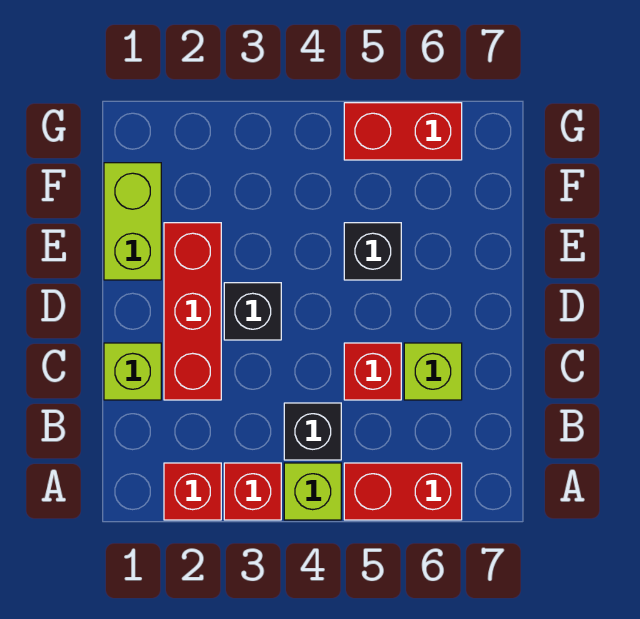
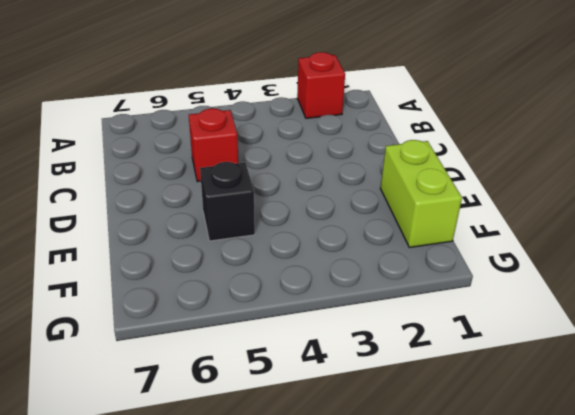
none -> red brick A3 level 1
none -> lime brick A4 level 1
none -> red brick A5:A6 level 1

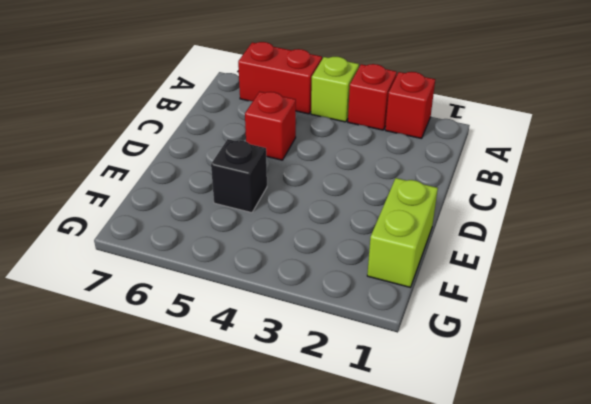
none -> black brick B4 level 1
none -> lime brick C1 level 1
none -> red brick C2:E2 level 1

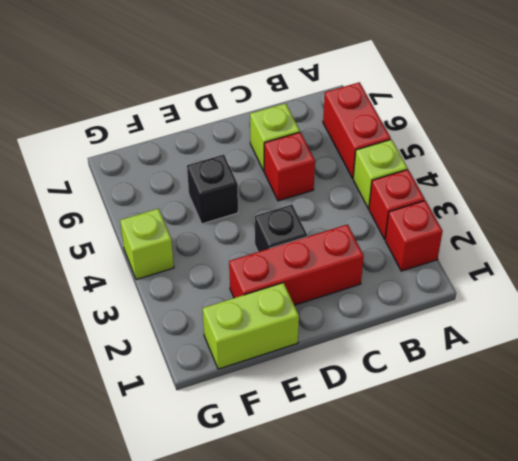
lime brick G4 level 1 -> lime brick C1 level 1
none -> black brick B4 level 1
none -> red brick G5:G6 level 1

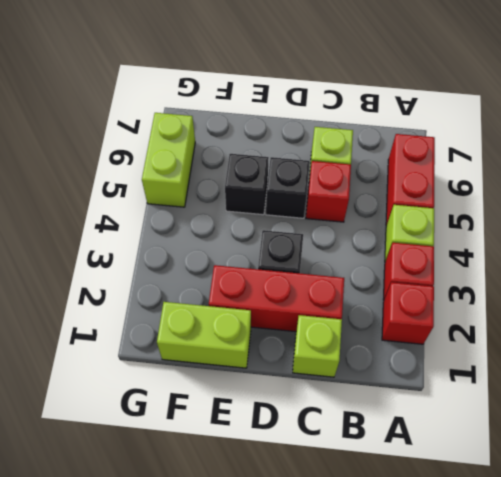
black brick D5 level 1 -> black brick B4 level 1
lime brick G5:G6 level 1 -> red brick G5:G6 level 1

